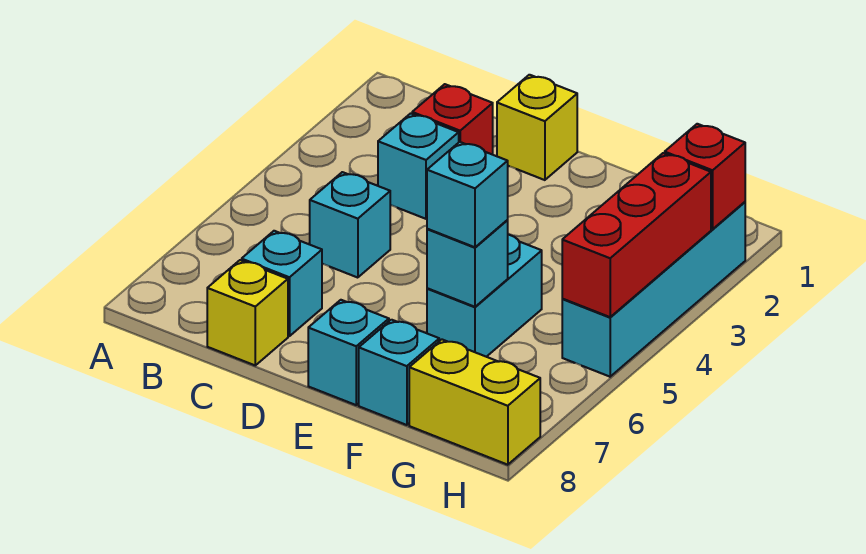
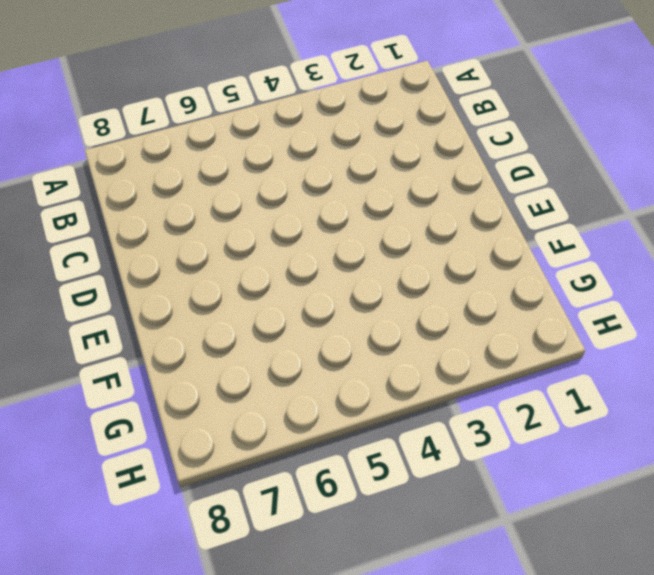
none -> red brick C2 level 1
none -> cyan brick C3 level 1
none -> cyan brick C5 level 1

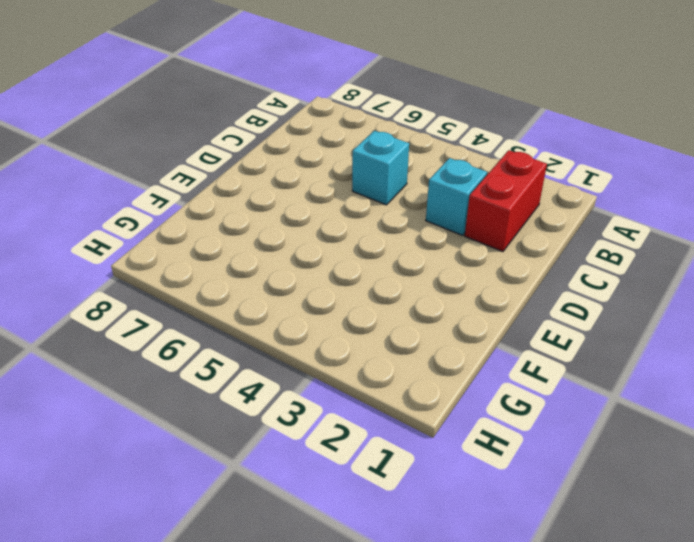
red brick B2:C2 level 1 -> red brick C2 level 1
none -> cyan brick C7 level 1
none -> yellow brick C8 level 1
none -> yellow brick D1 level 1

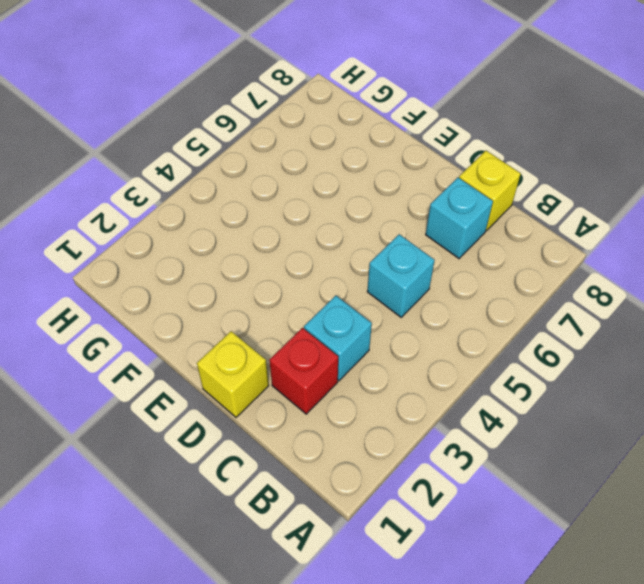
none -> cyan brick E8 level 1
none -> cyan brick F5:F6 level 1
none -> cyan brick F8 level 1

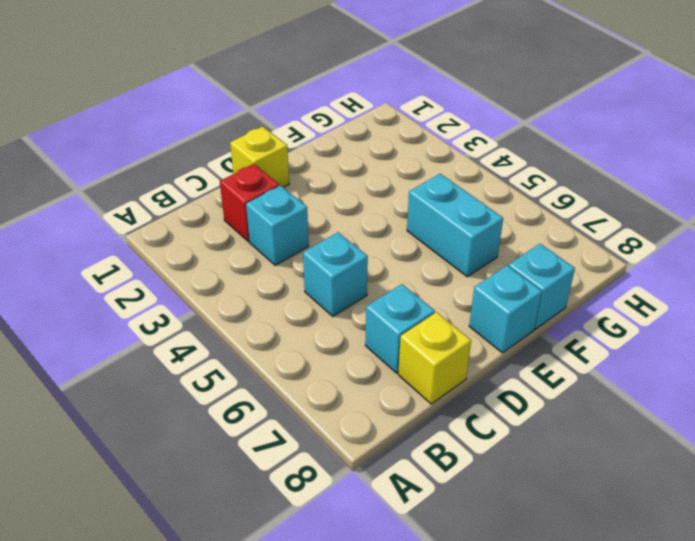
none -> yellow brick G8:H8 level 1
none -> cyan brick H2:H5 level 1
none -> cyan brick F6 level 2

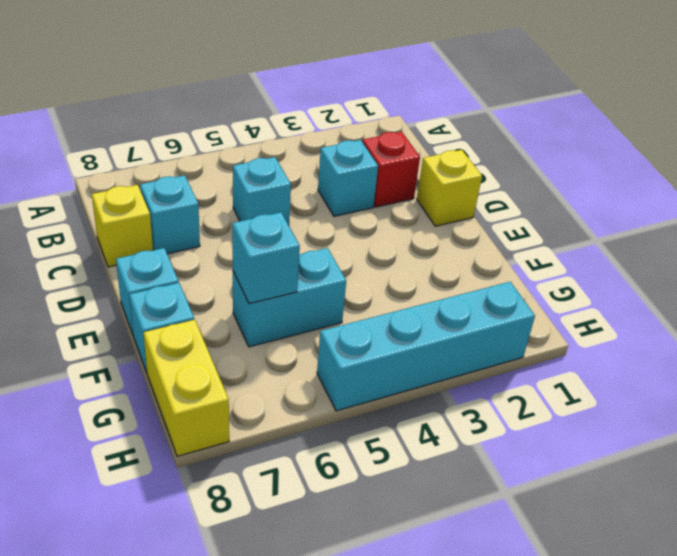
none -> red brick H2 level 2
none -> red brick H3:H5 level 2
none -> cyan brick F6 level 3

